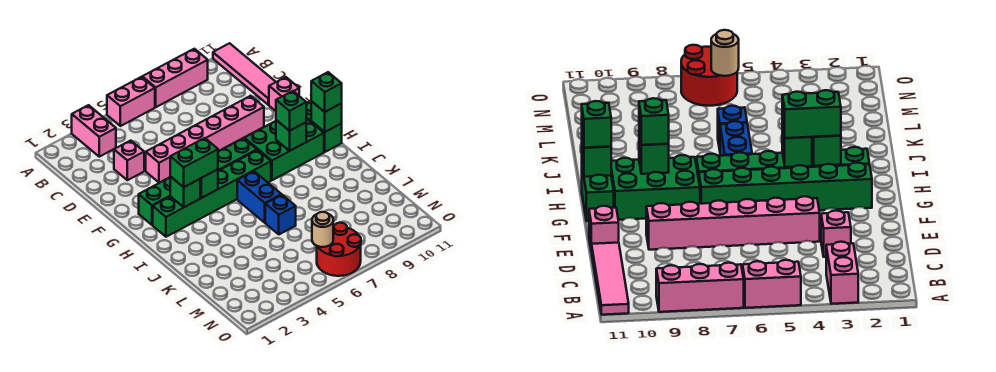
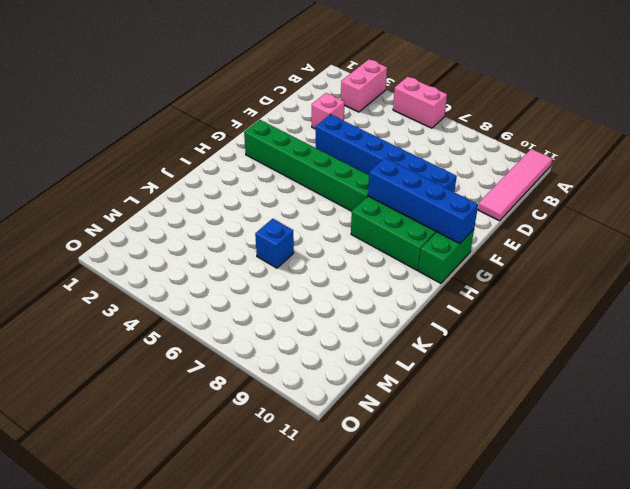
blue brick E4:E9 level 1 -> pink brick E4:E9 level 1
blue brick G8:G11 level 2 -> none
none -> pink brick A7:A9 level 1
none -> pink brick E11 level 1
none -> green brick H2:H7 level 1

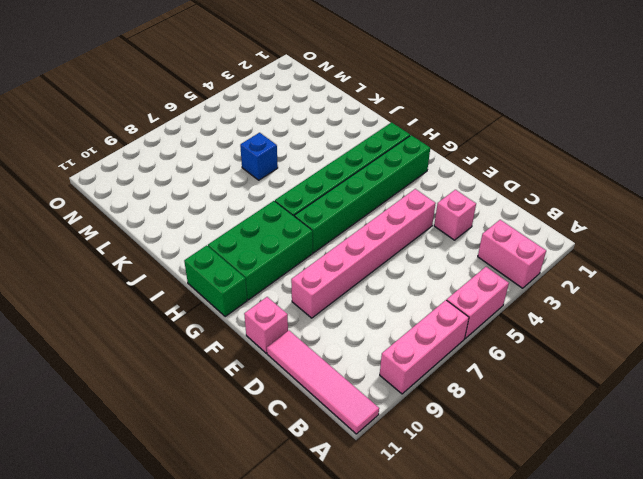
none -> blue brick I6:J6 level 1
none -> red round brick N6:O7 level 1
none -> green brick H3 level 2

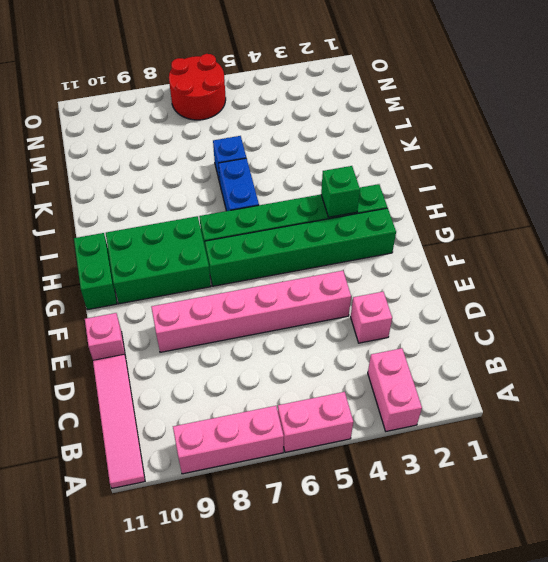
none -> green brick H4 level 2
none -> green brick H9 level 2
none -> green brick H11 level 2

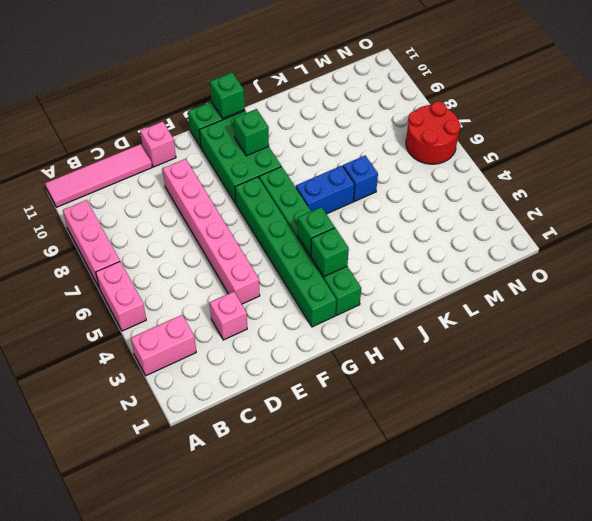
none -> tan round brick N6 level 2
none -> green brick H3:H4 level 3
none -> green brick H9 level 3

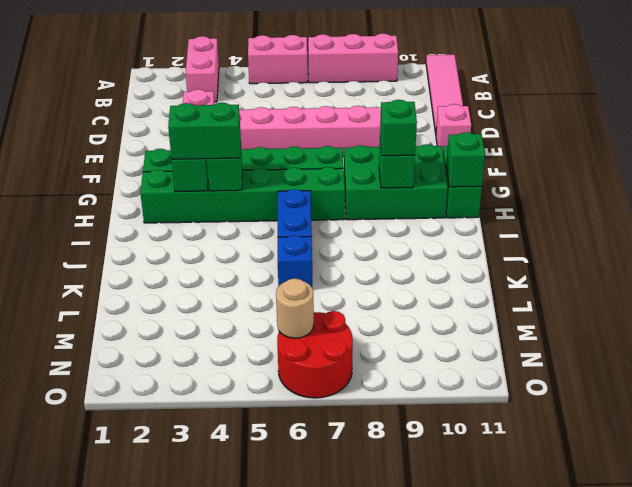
none -> green brick H11 level 3

